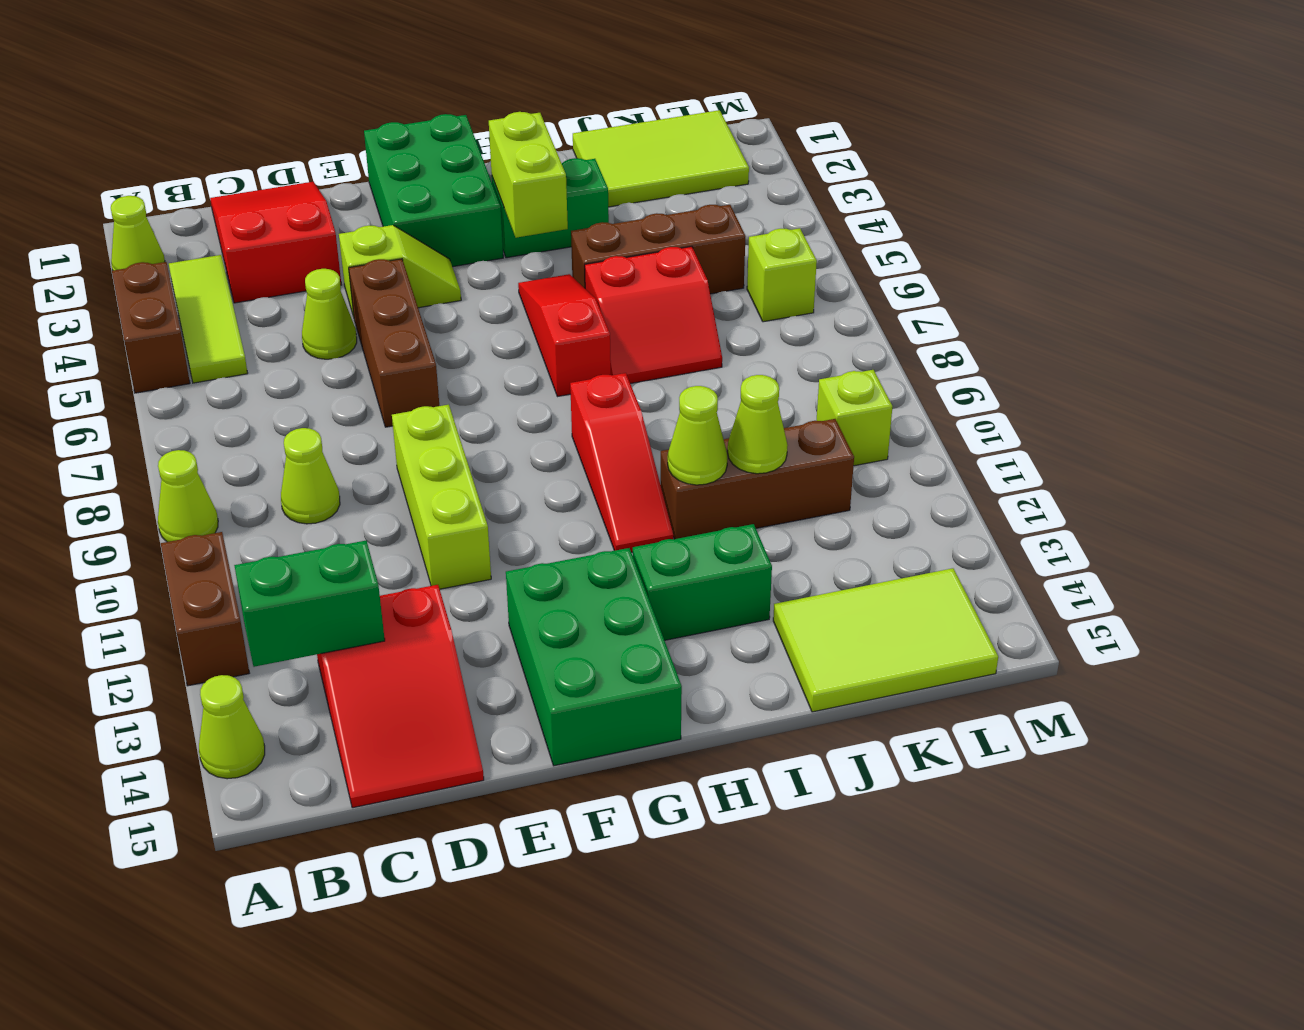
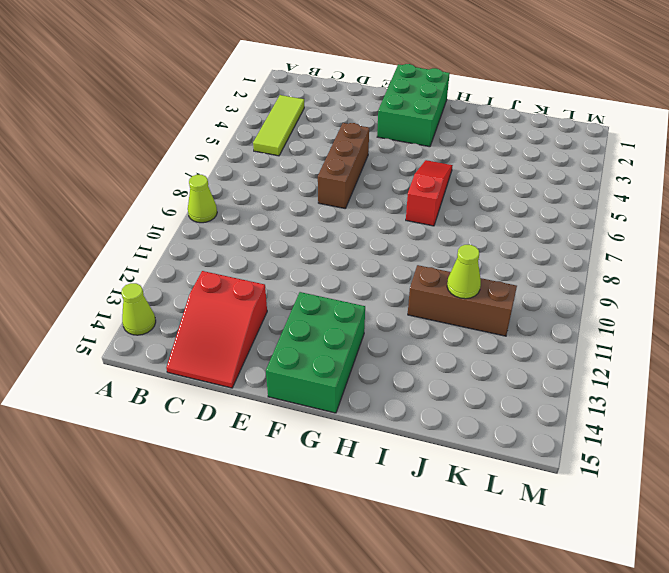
none -> lime cone A2 level 1
none -> brown brick A4:A5 level 1
none -> brown brick A11:A12 level 1
none -> red slope C1:D3 level 1 top 3

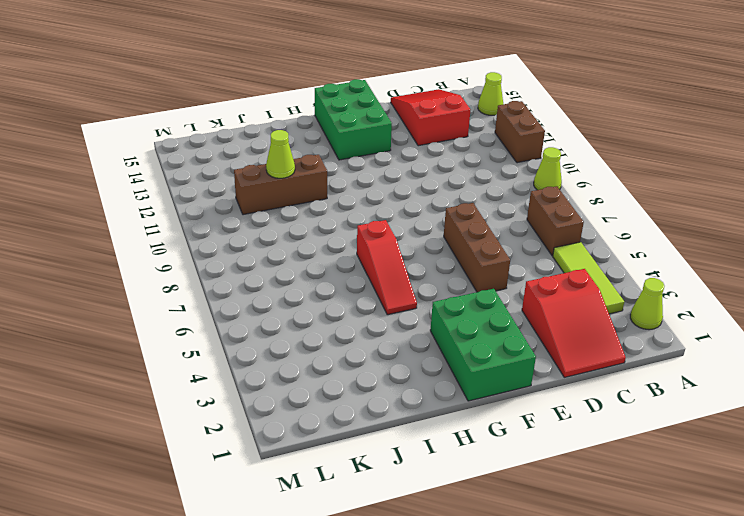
brown brick B6:B7 level 1 -> brown brick A4:A5 level 1
none -> lime cone C9 level 1
none -> lime cone D5 level 1
none -> lime slope E4:F4 level 1 top E
none -> lime brick E9:E11 level 1

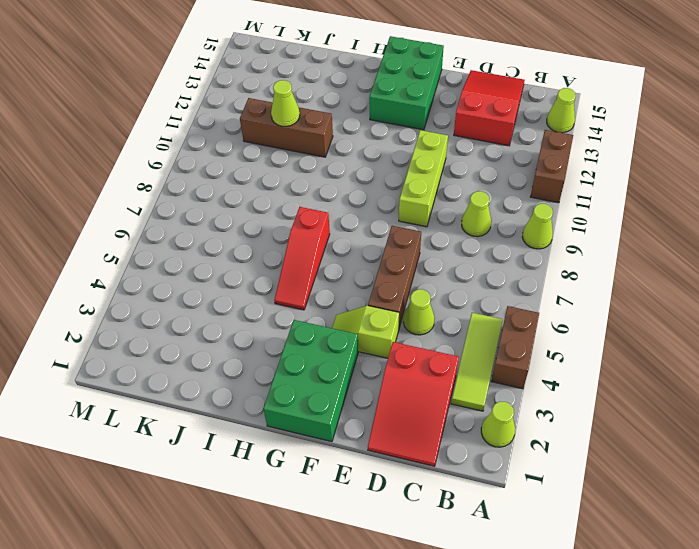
none -> green brick H3:I3 level 1
none -> red slope H9:H11 level 1 top 9
none -> green brick H13:I13 level 1
none -> brown brick I5:K5 level 1

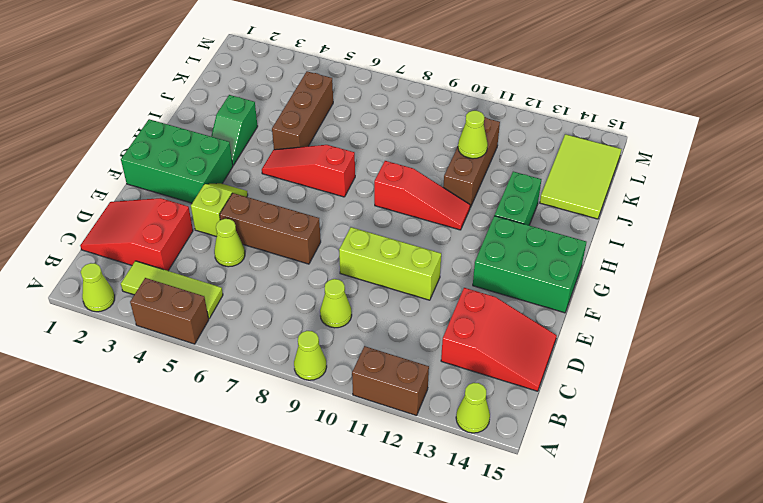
green slope H3:I3 level 1 top I -> green brick H3:I3 level 1
none -> red slope I6:J7 level 1 top 6
none -> lime tile J1:L2 level 1
none -> lime brick L6 level 1
none -> lime brick L10 level 1

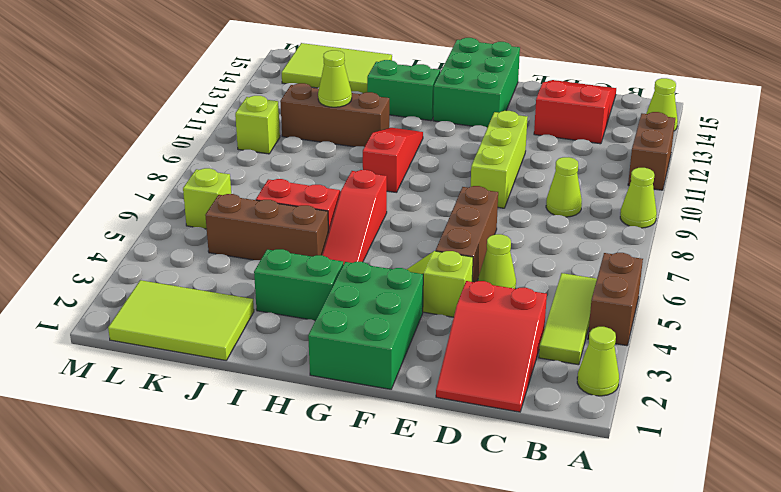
none -> green brick B13:C13 level 2
none -> lime brick H3:H4 level 2
none -> lime cone I11 level 2

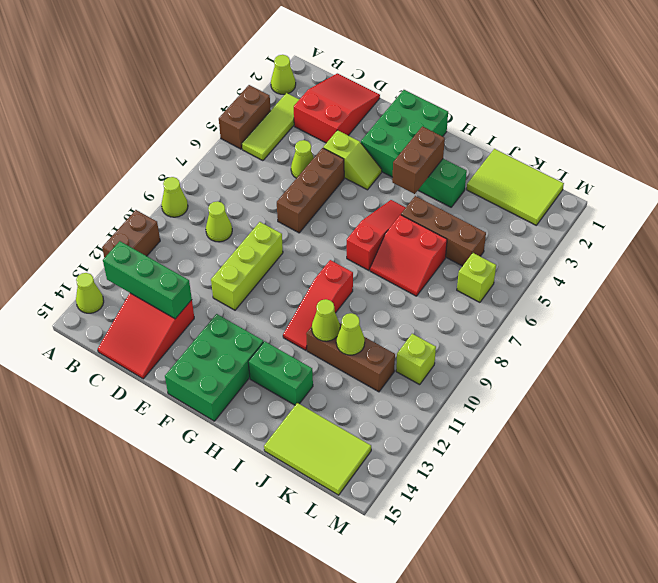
green brick B13:D13 level 2 -> green brick B13:C13 level 2
brown brick H3:H4 level 2 -> lime brick H3:H4 level 2

